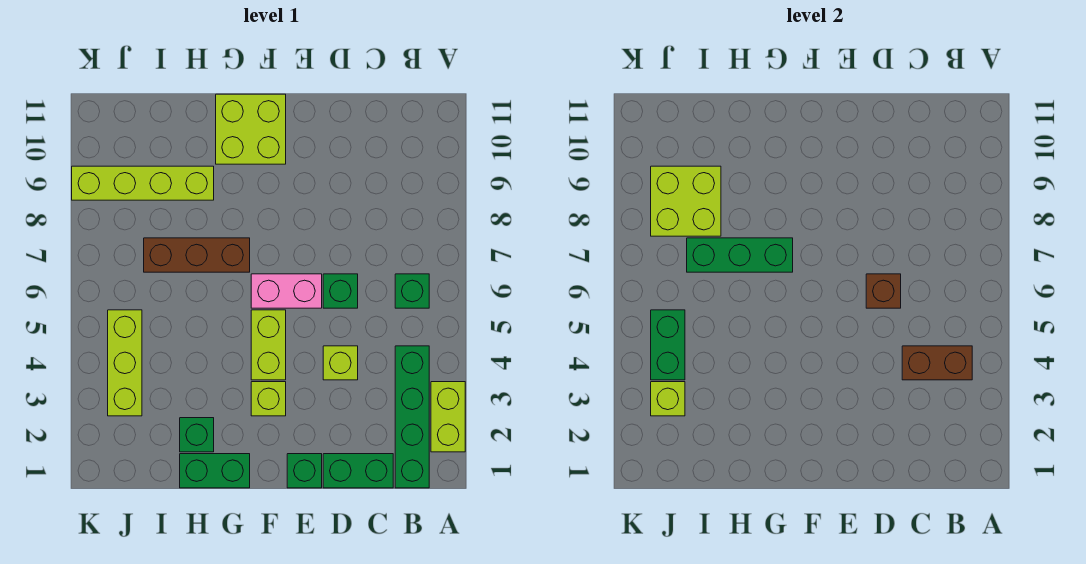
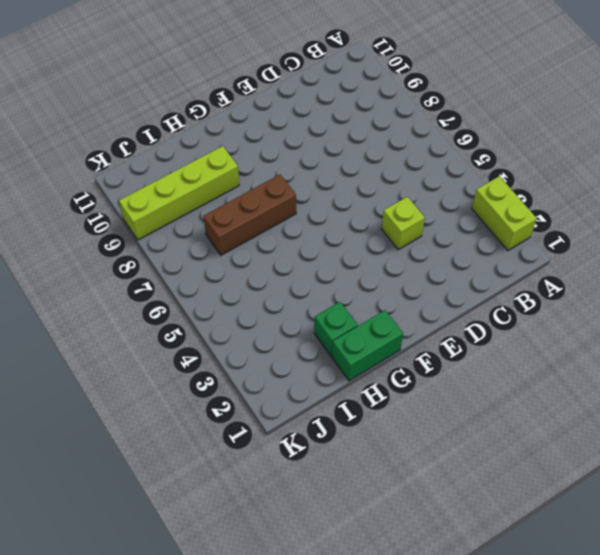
none -> green brick B1:B4 level 1
none -> green brick B6 level 1
none -> green brick C1:D1 level 1

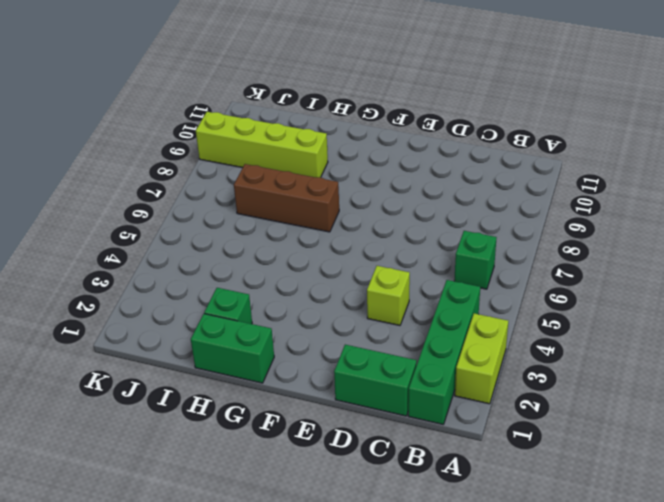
none -> green brick D6 level 1
none -> green brick E1 level 1
none -> pink brick E6:F6 level 1

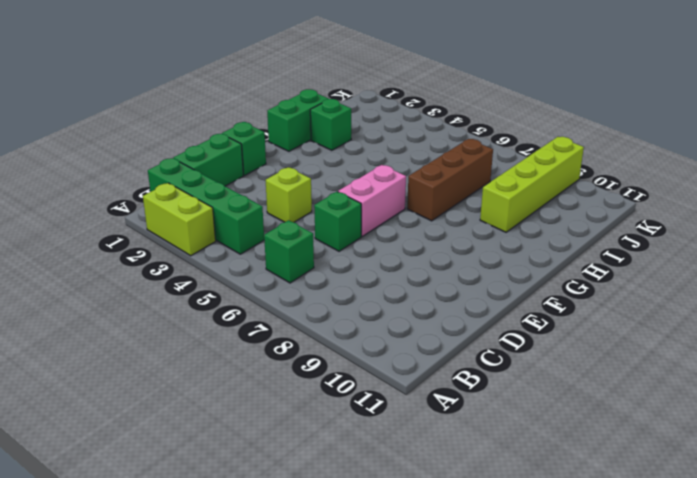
none -> lime brick F3 level 1
none -> lime brick F4:F5 level 1
none -> lime brick F10:G11 level 1

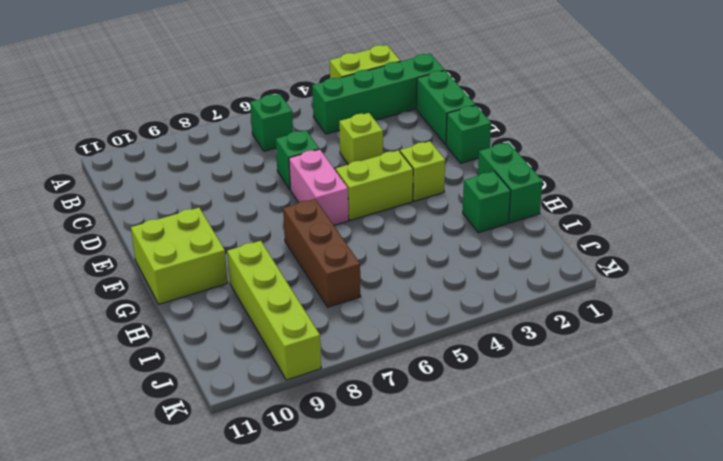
none -> lime brick J3:J5 level 1
none -> brown brick B4:C4 level 2
none -> brown brick D6 level 2

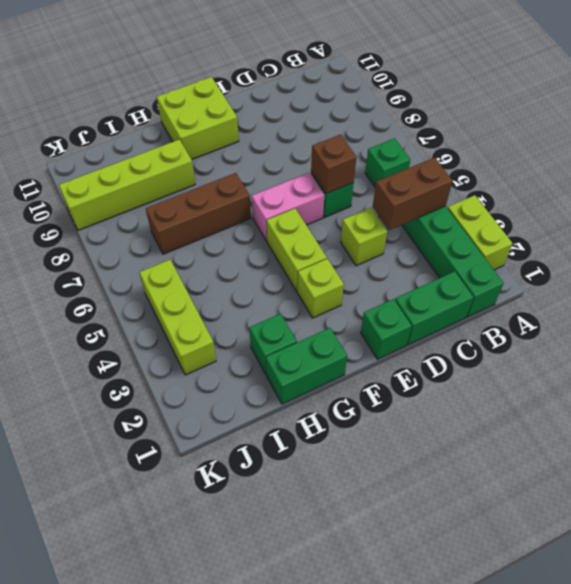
none -> green brick G7:I7 level 2
none -> lime brick I8:J9 level 2
none -> lime brick J3 level 2

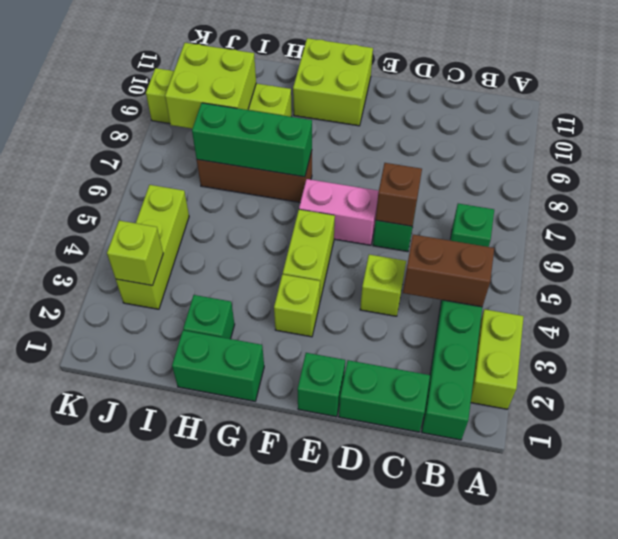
none -> green brick J4:J5 level 2

